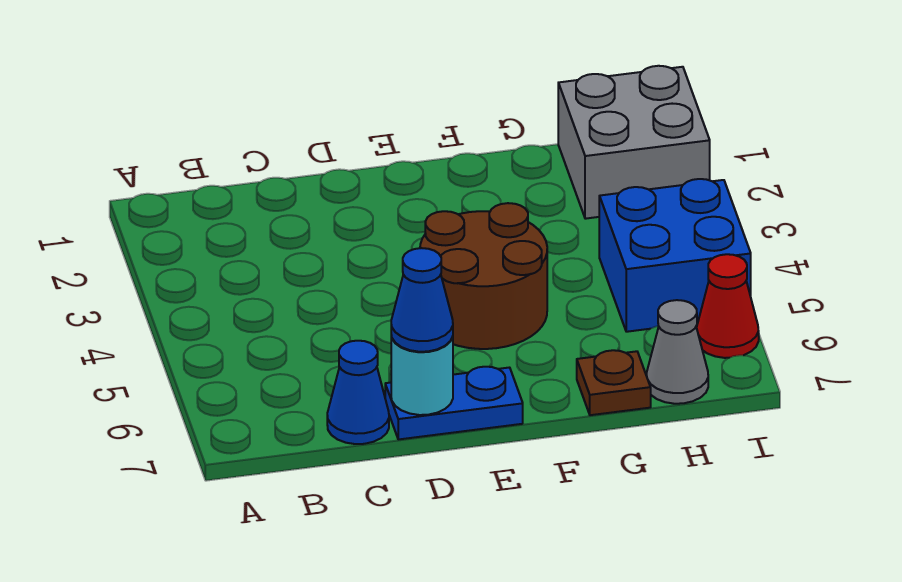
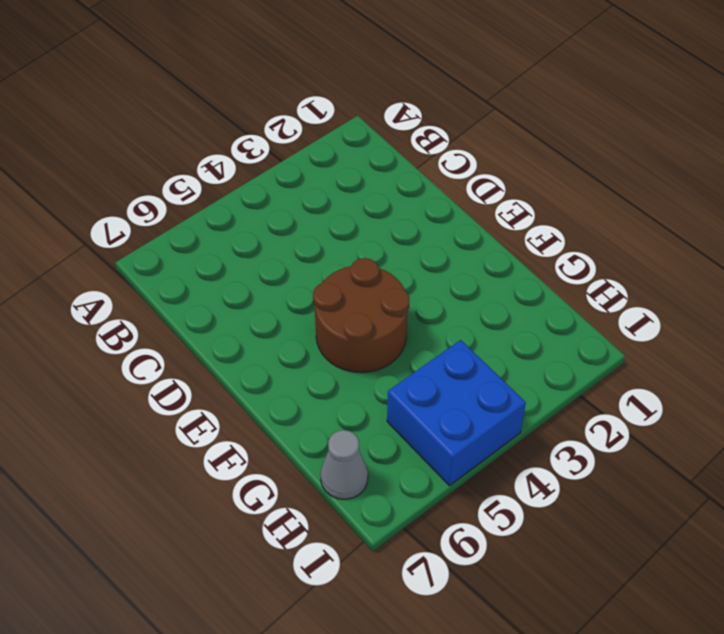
none -> blue cone C7 level 1
none -> blue plate D7:E7 level 1

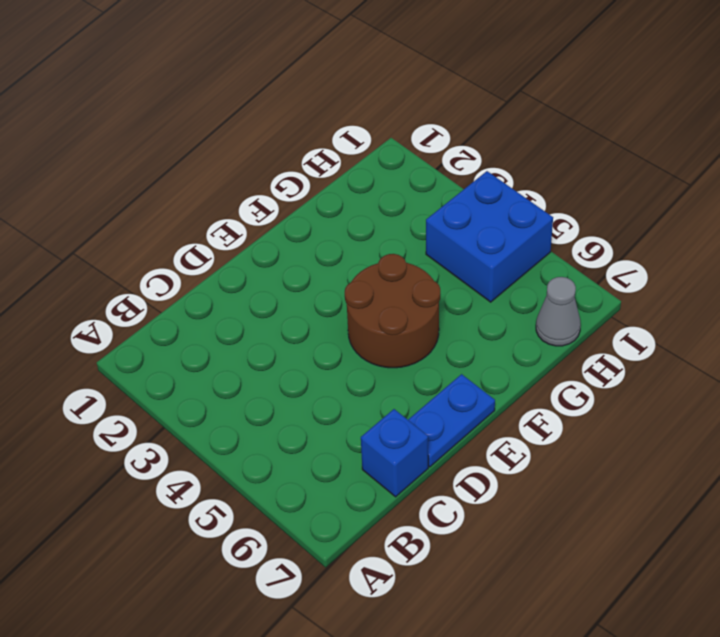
blue brick C7 level 1 -> blue cone C7 level 1
none -> brown plate G7 level 1
none -> grey brick H1:I2 level 1

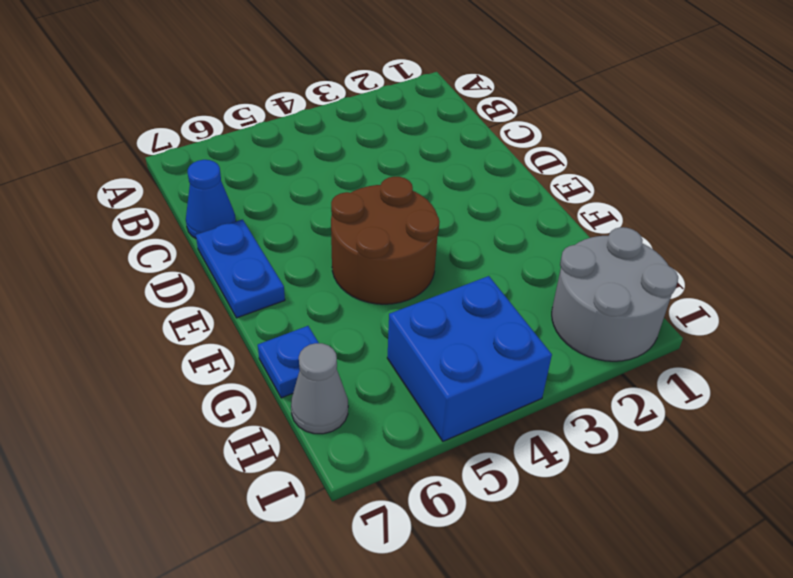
blue plate G7 level 1 -> brown plate G7 level 1
grey round brick H1:I2 level 1 -> grey brick H1:I2 level 1
none -> red cone I6 level 1
none -> cyan round brick D7 level 2

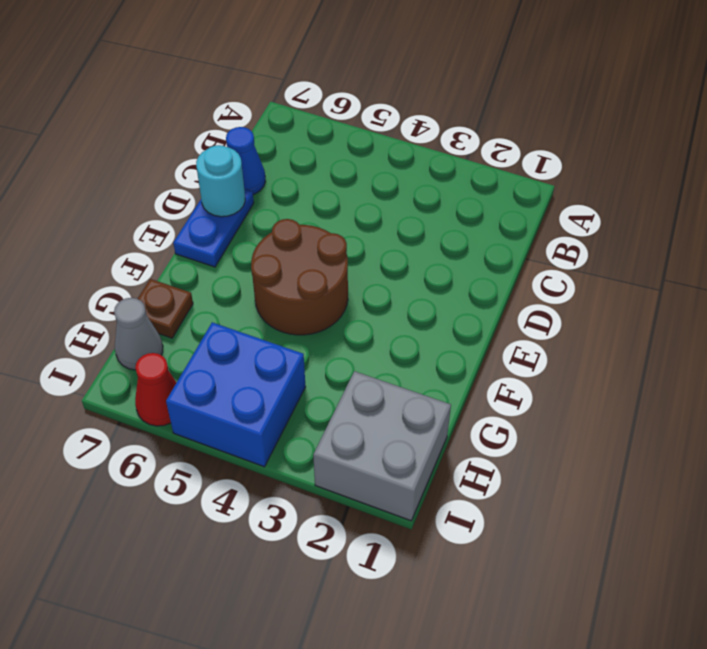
none -> blue cone D7 level 3

